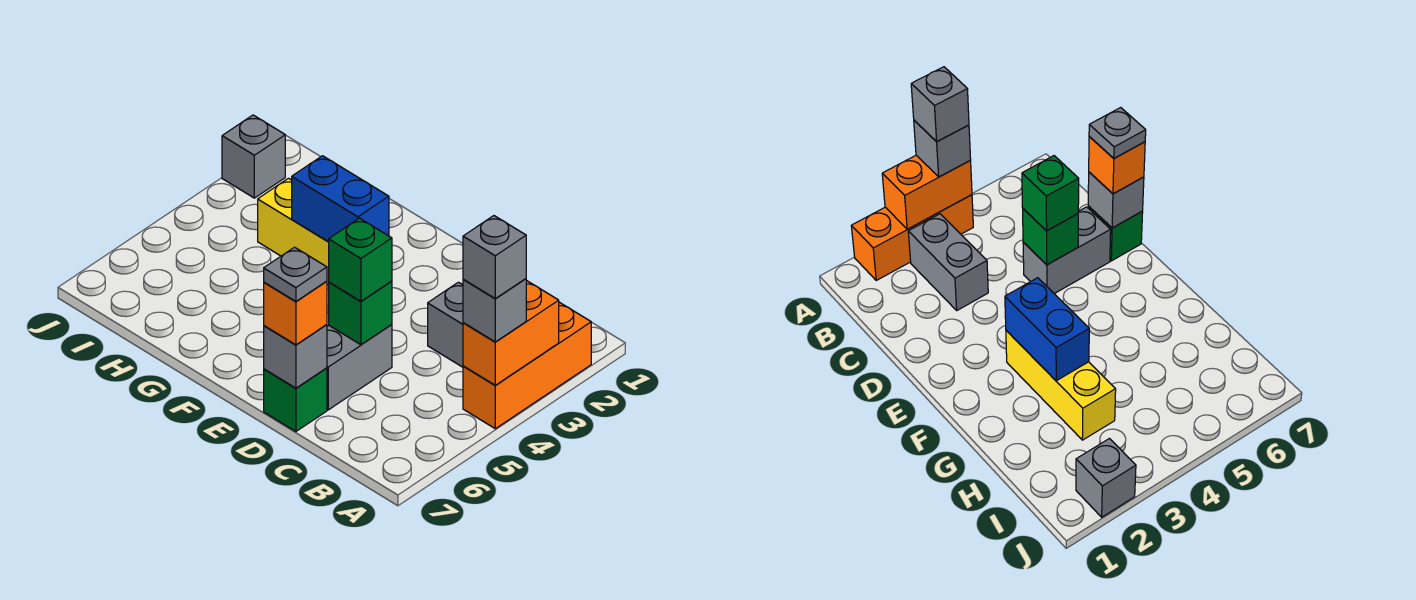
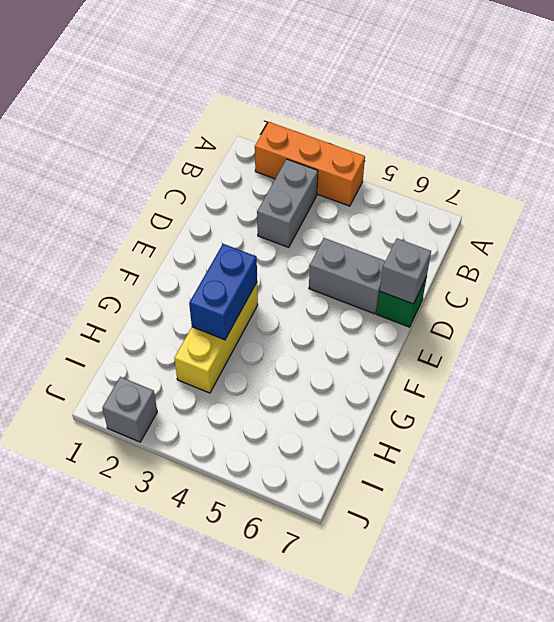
none -> orange brick A3:A4 level 2
none -> green brick D5 level 2
none -> grey brick A4 level 3

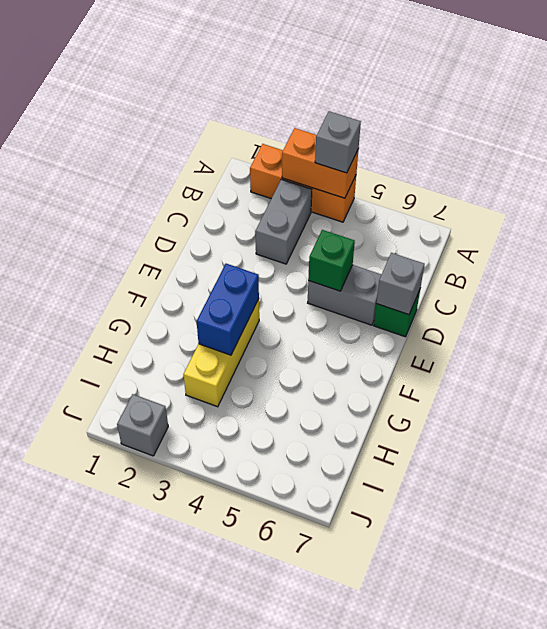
none -> green brick D5 level 3
none -> orange brick D7 level 3
none -> grey brick A4 level 4

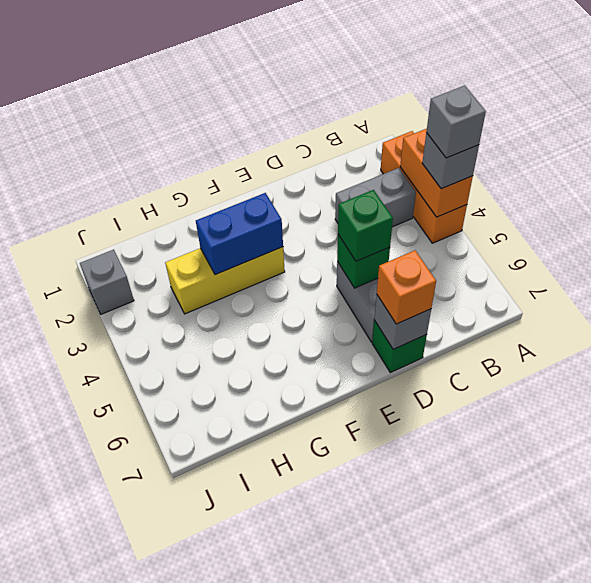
none -> grey plate D7 level 4

